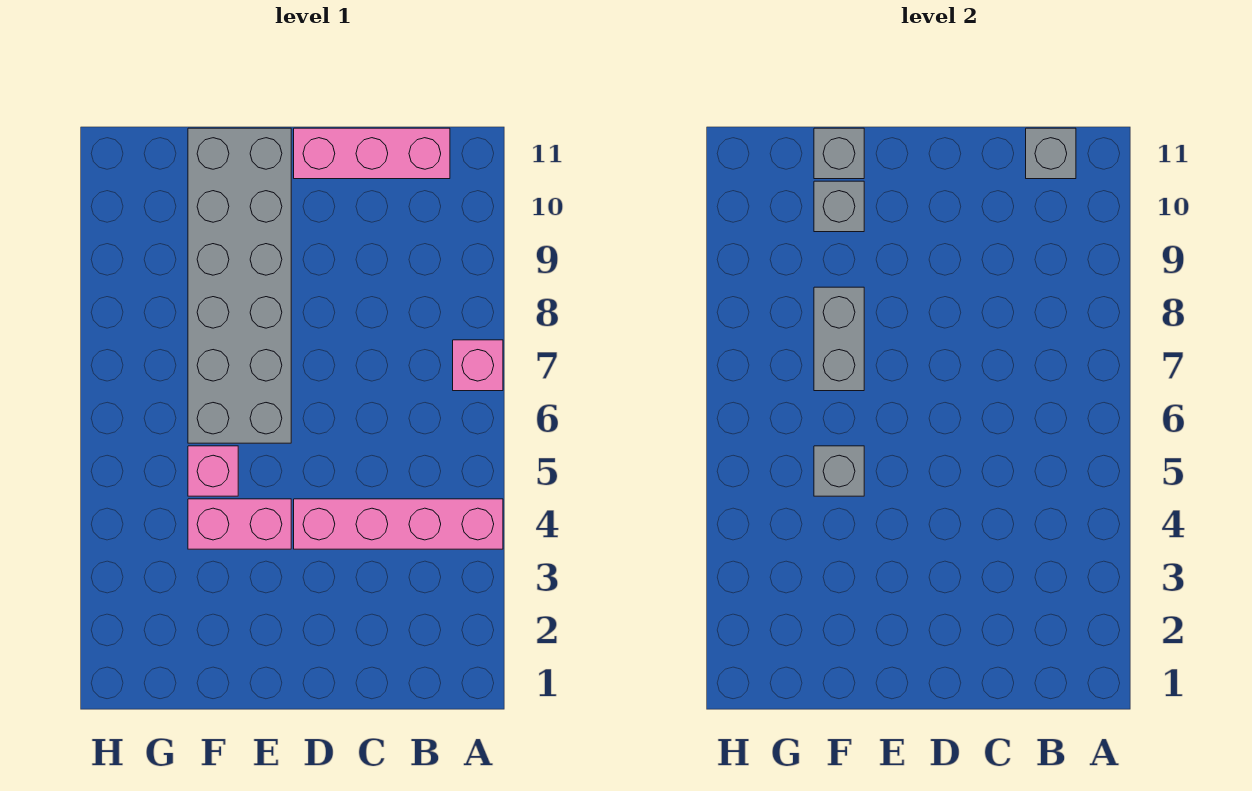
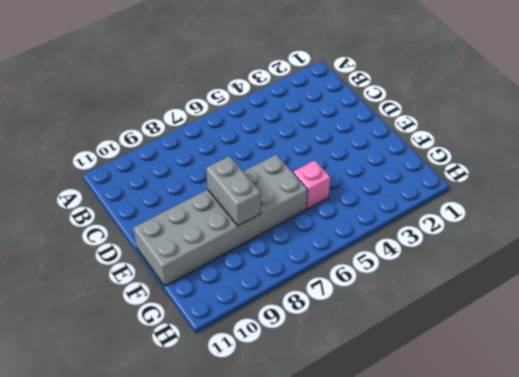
grey brick E8:F8 level 2 -> grey brick F7:F8 level 2
none -> pink brick A4:D4 level 1
none -> pink brick A7 level 1

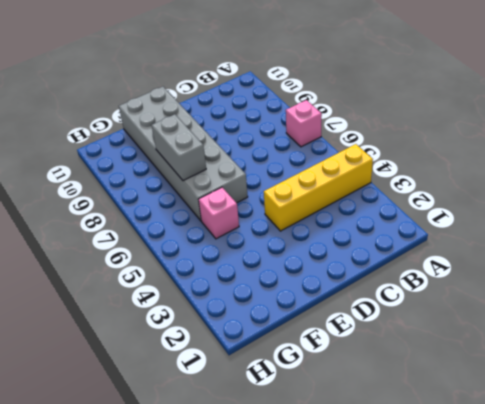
yellow brick A4:D4 level 1 -> pink brick A4:D4 level 1
none -> pink brick B11:D11 level 1
none -> pink brick E4:F4 level 1

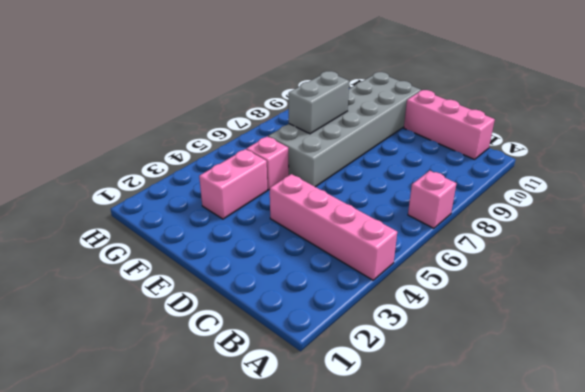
pink brick F3:F4 level 1 -> pink brick E4:F4 level 1
none -> grey brick B11 level 2
none -> grey brick F5 level 2

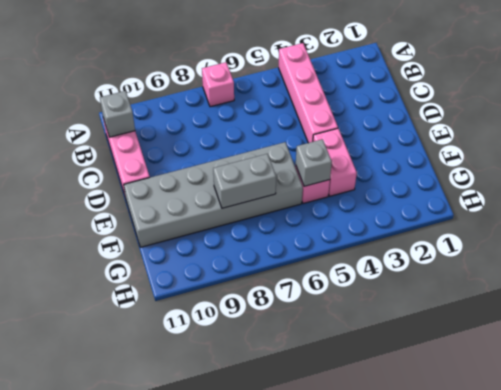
none -> grey brick F10 level 2
none -> grey brick F11 level 2

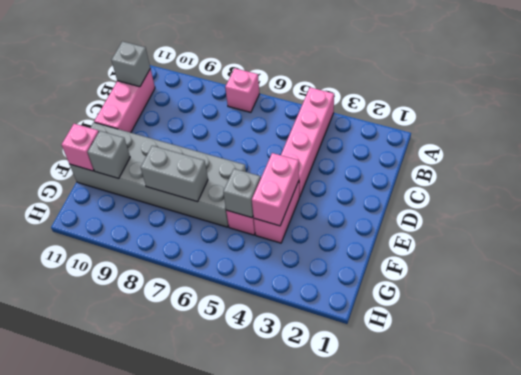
pink brick E4:F4 level 2 -> none
pink brick F11 level 2 -> grey brick F11 level 2

